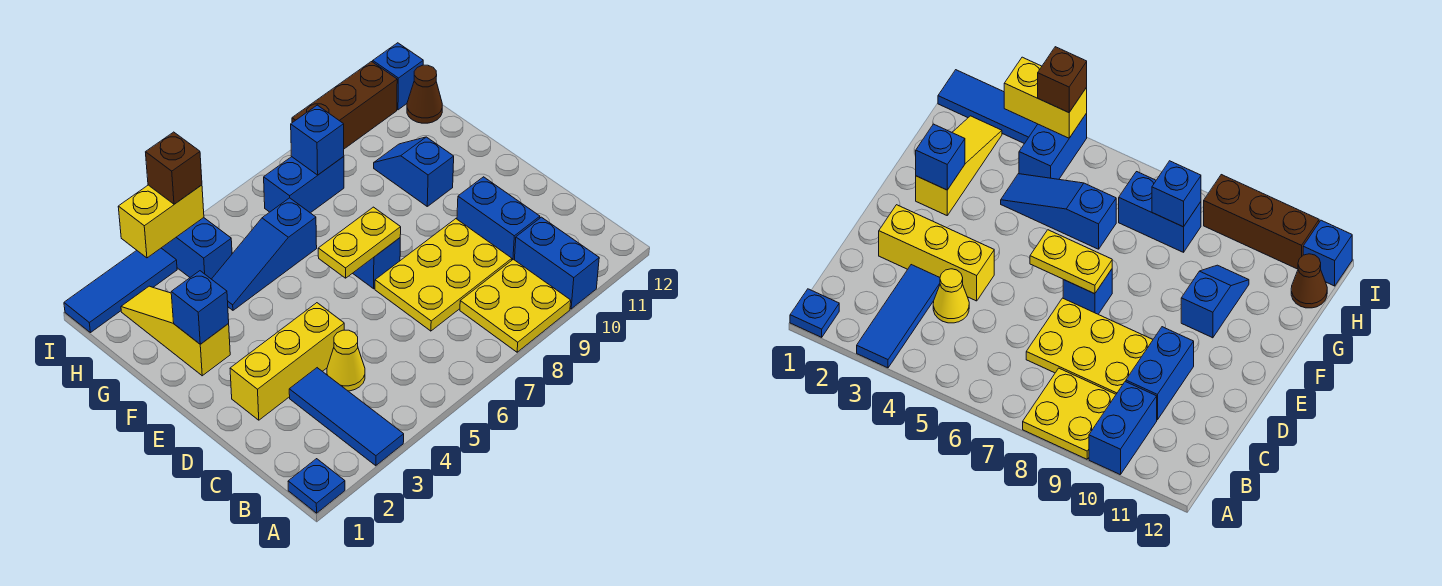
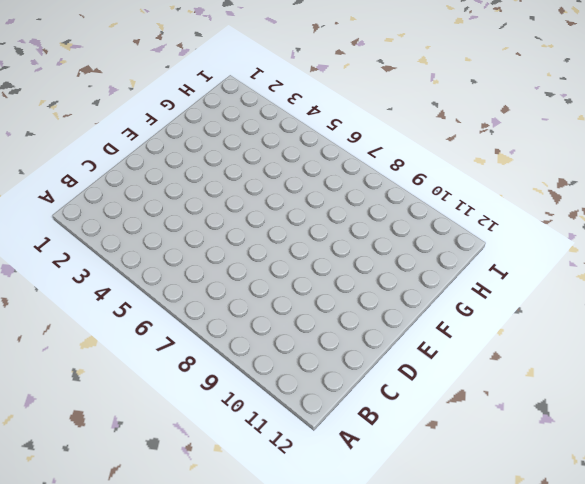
none -> blue plate A1 level 1
none -> blue tile A3:C3 level 1
none -> yellow plate A8:B9 level 1

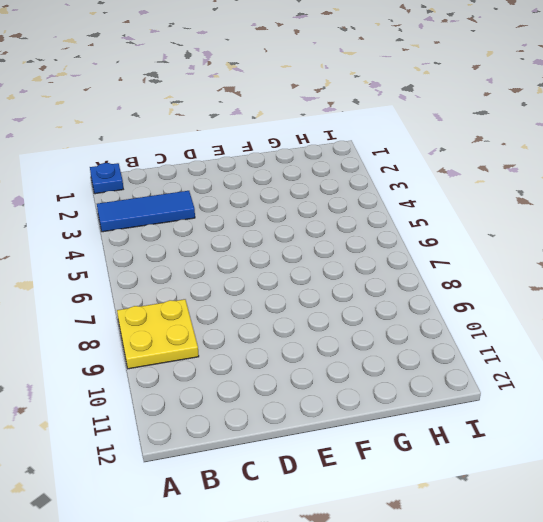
none -> blue brick A10:B10 level 1
none -> yellow cone C4 level 1
none -> yellow plate C7:D9 level 1

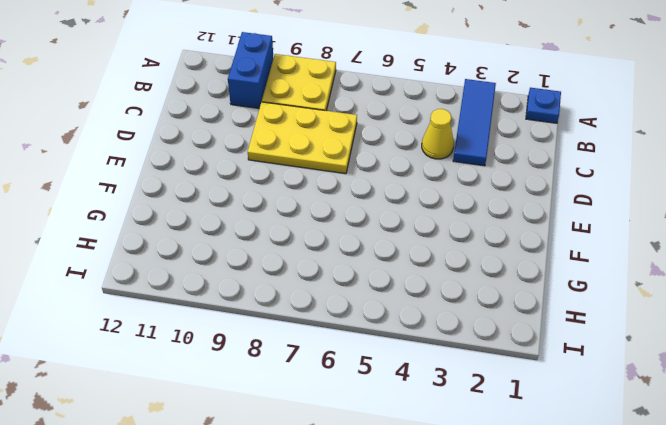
none -> blue brick C10:D10 level 1
none -> yellow brick D2:D4 level 1
none -> blue brick E7 level 1

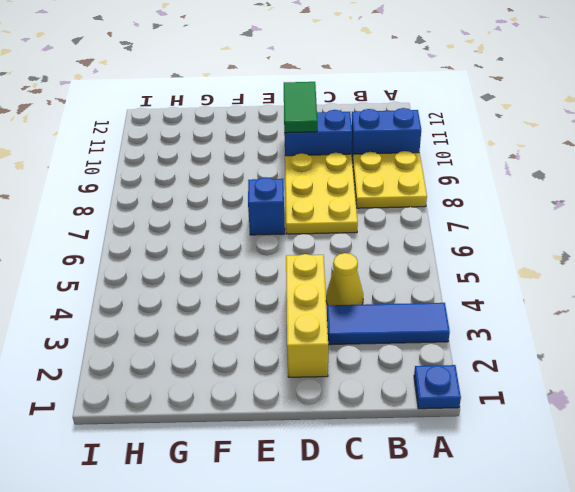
green tile D10:D11 level 2 -> none
none -> yellow slope F2:H2 level 1 top F
none -> blue slope F10:G10 level 1 top F
none -> blue slope G4:G6 level 1 top 6

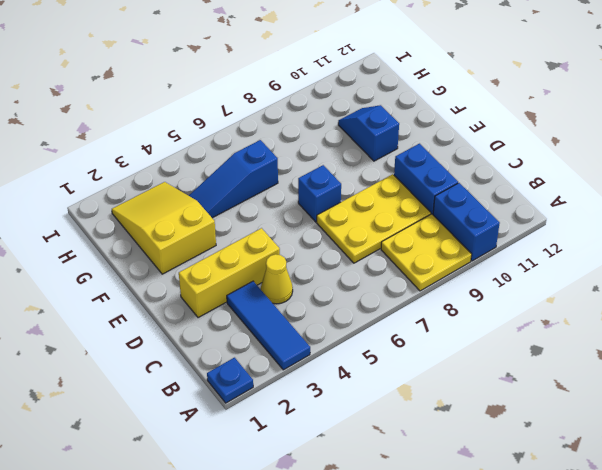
yellow slope F2:H3 level 1 top F -> yellow slope F2:H2 level 1 top F
none -> blue brick H4:I4 level 1
none -> blue brick H7:H8 level 1
none -> brown cone H12 level 1

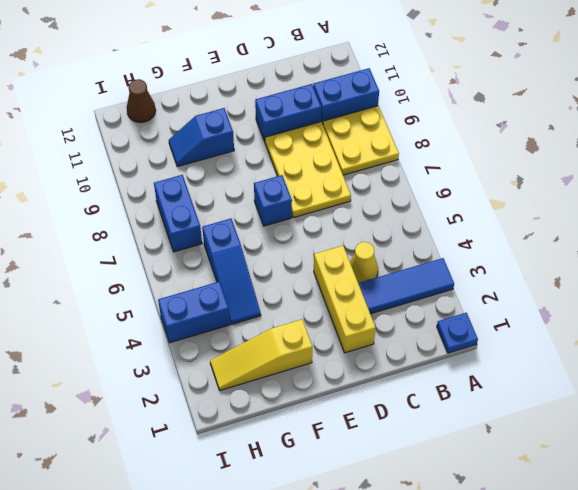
none -> blue tile I1:I3 level 1
none -> brown brick I9:I11 level 1
none -> blue brick I12 level 1

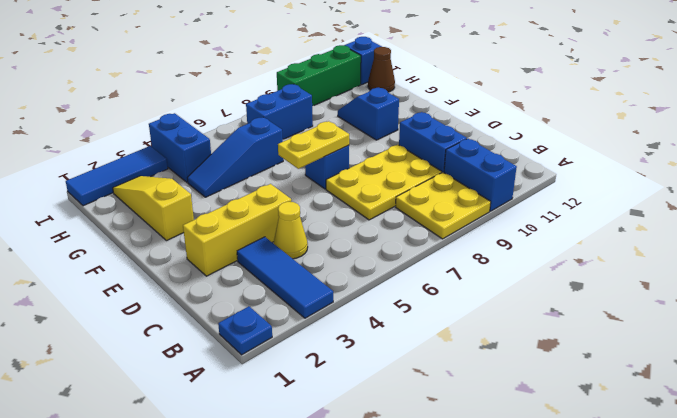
green brick I9:I11 level 1 -> brown brick I9:I11 level 1
none -> blue brick F2 level 2
none -> blue brick H8 level 2
none -> yellow brick I3:I4 level 2

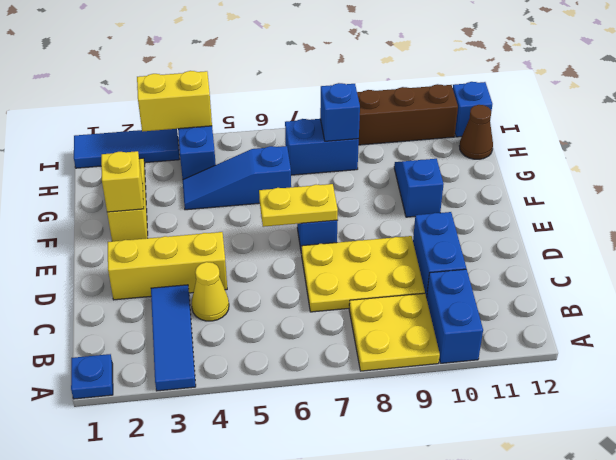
yellow brick F2 level 2 -> blue brick F2 level 2
none -> brown brick I4 level 3

